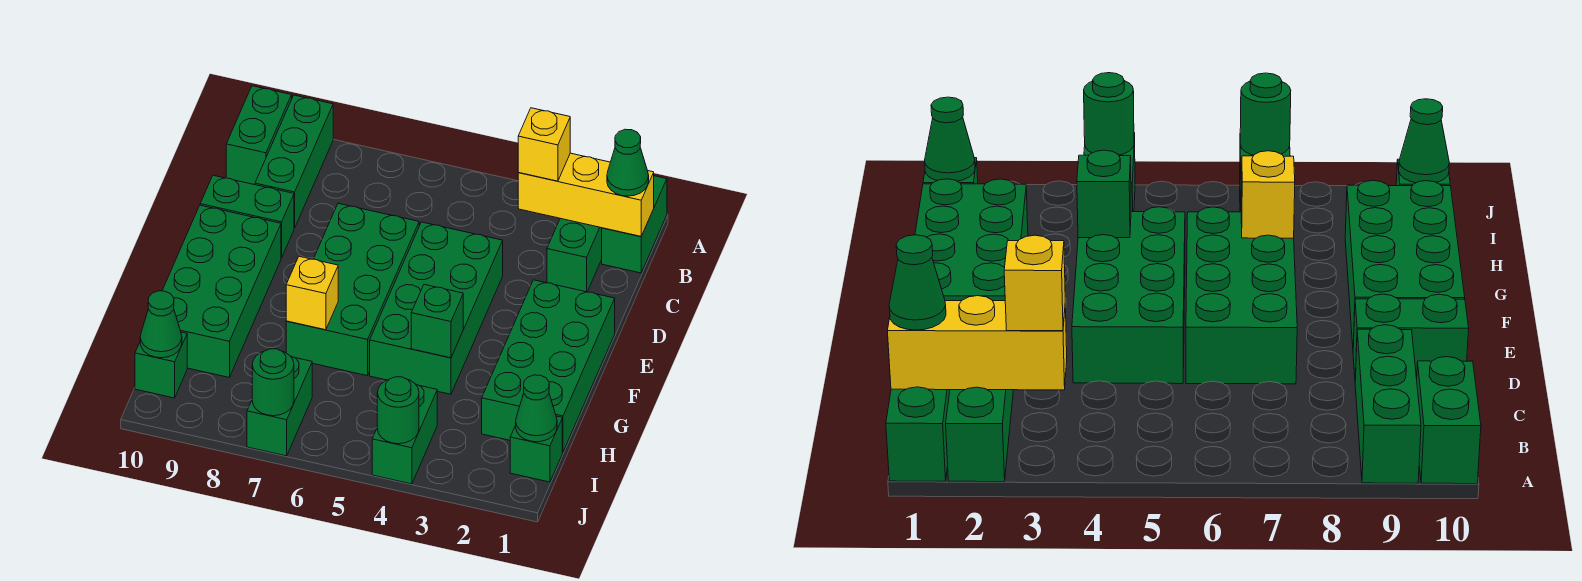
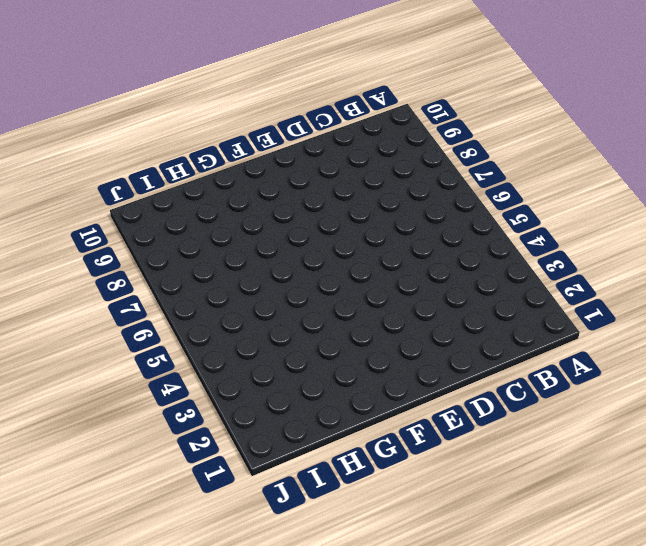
none -> green brick A1:B1 level 1
none -> green brick A2:C2 level 1
none -> green brick A9:C9 level 1

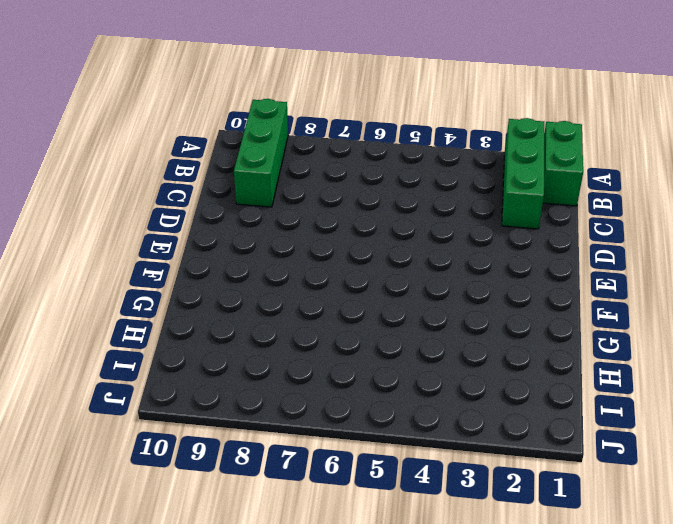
none -> green brick A10:B10 level 1
none -> green brick D4:G5 level 1
none -> green brick D6:G7 level 1

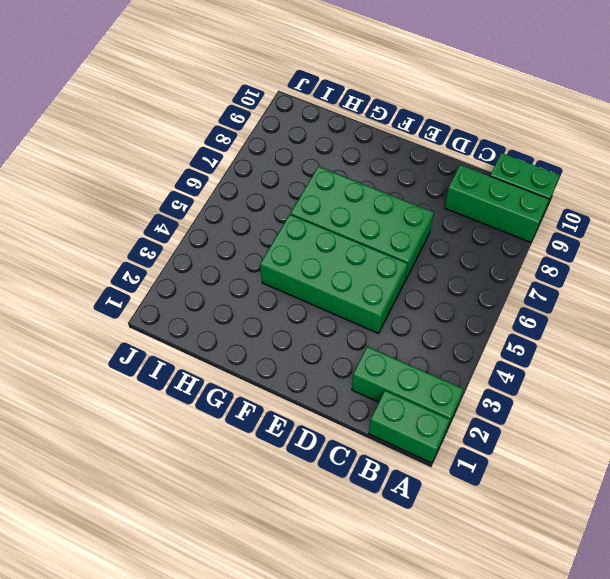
none -> green brick D9:D10 level 1
none -> green brick E1:H2 level 1
none -> green brick E9:H10 level 1

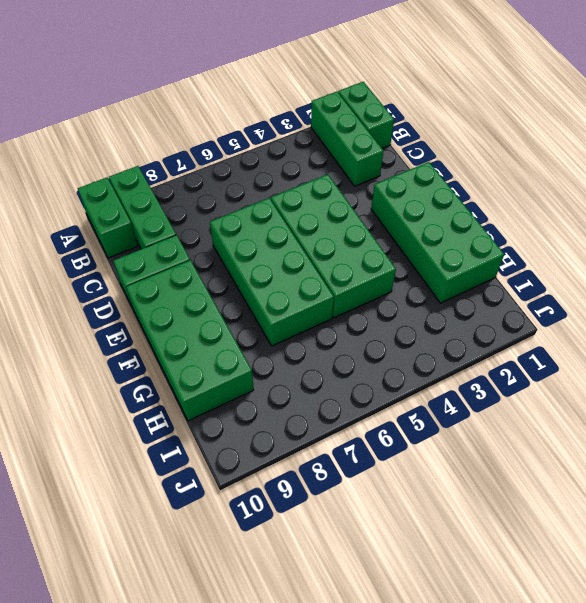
none -> green brick I1 level 1
none -> green brick I4:J4 level 1
none -> green brick I7:J7 level 1

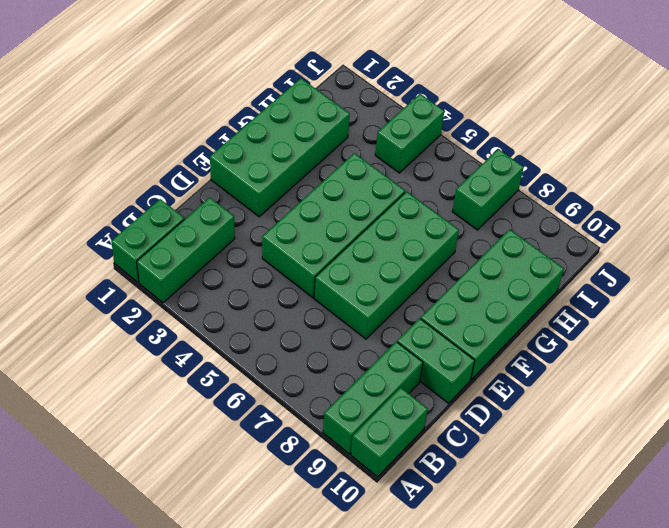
none -> green brick I1 level 1
none -> green brick I10 level 1
none -> yellow brick B1:B3 level 2

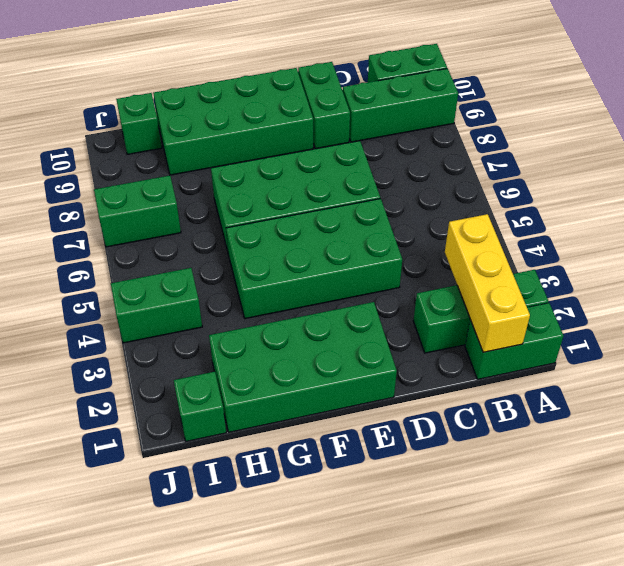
none -> green brick G4 level 2
none -> yellow brick G7 level 2
none -> green cone I1 level 2

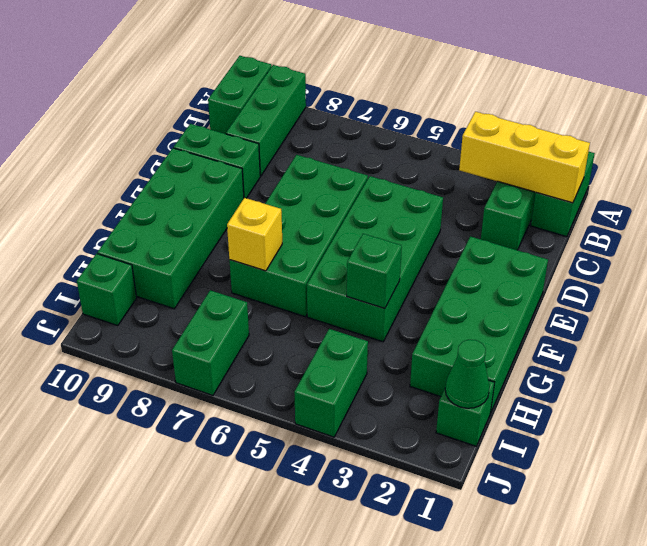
none -> green cone I10 level 2
none -> green round brick J4 level 2
none -> green round brick J7 level 2

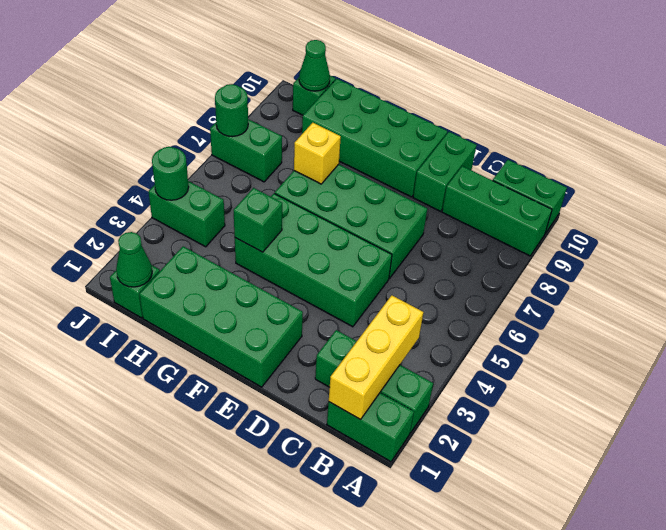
none -> green cone B1 level 3
none -> yellow brick B3 level 3

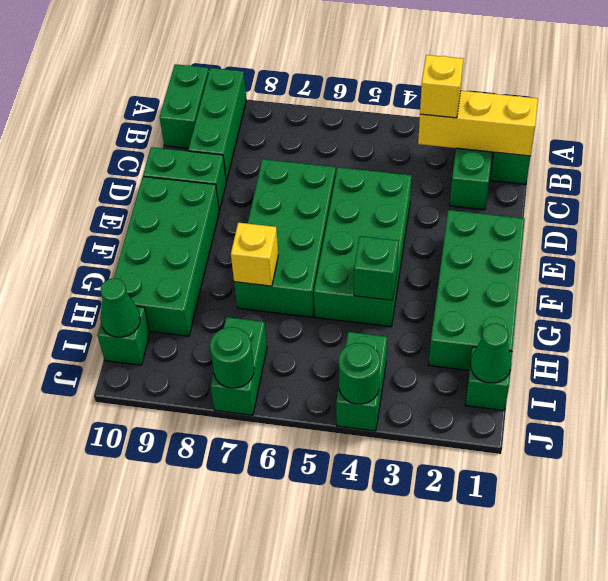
none -> green cone B1 level 3

